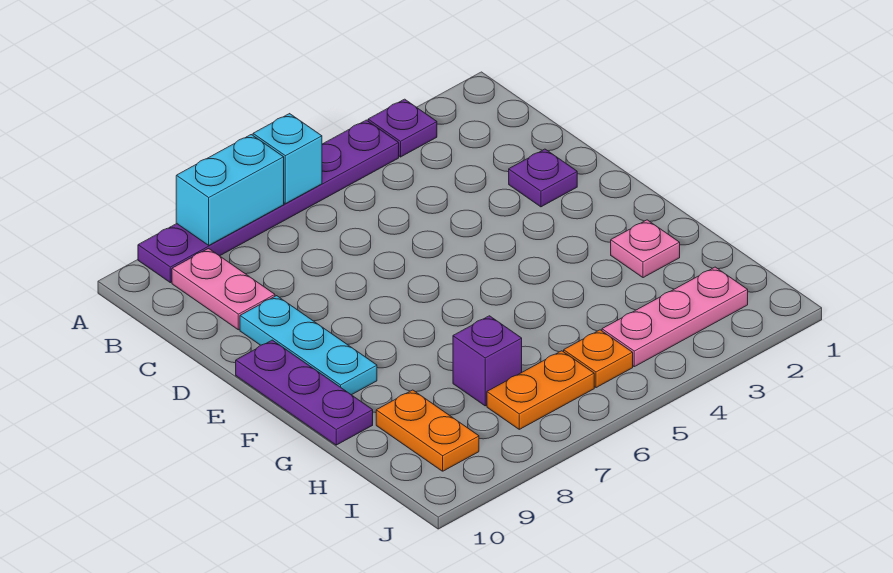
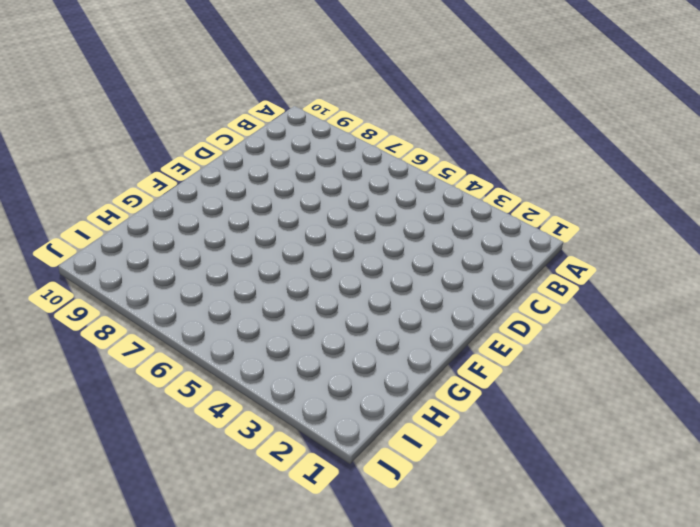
none -> purple plate A3 level 1
none -> purple plate A4:A9 level 1
none -> pink plate B9:C9 level 1

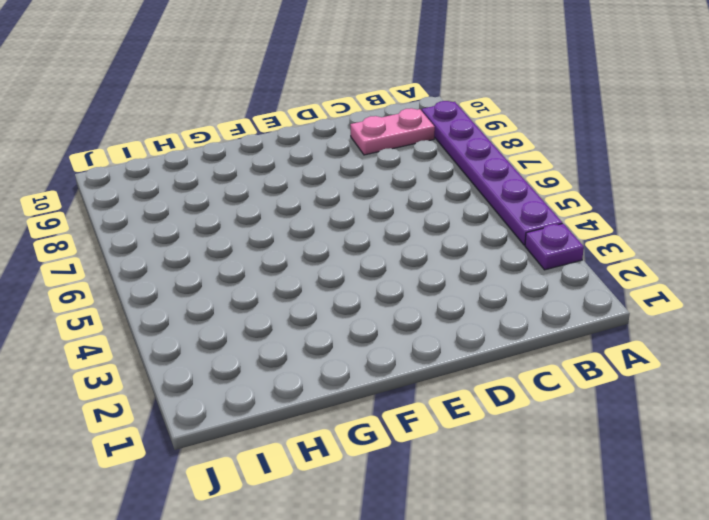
none -> purple plate D2 level 1
none -> cyan plate D9:F9 level 1
none -> purple plate E10:G10 level 1

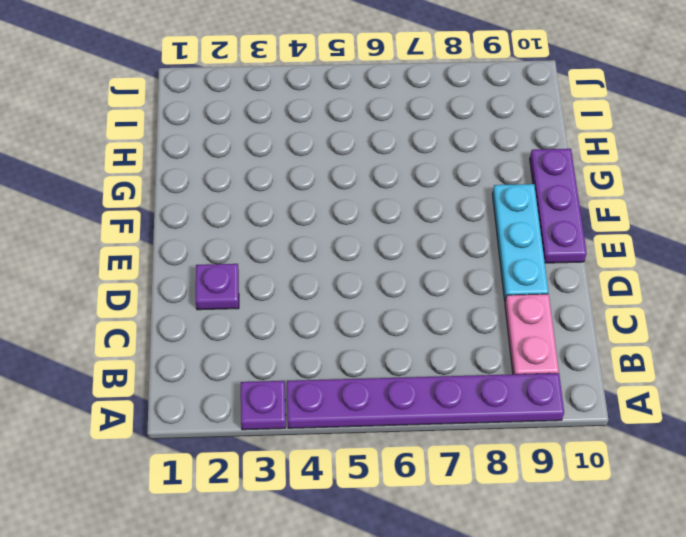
none -> pink plate G2 level 1
none -> purple brick H7 level 1
none -> orange plate H9:I9 level 1

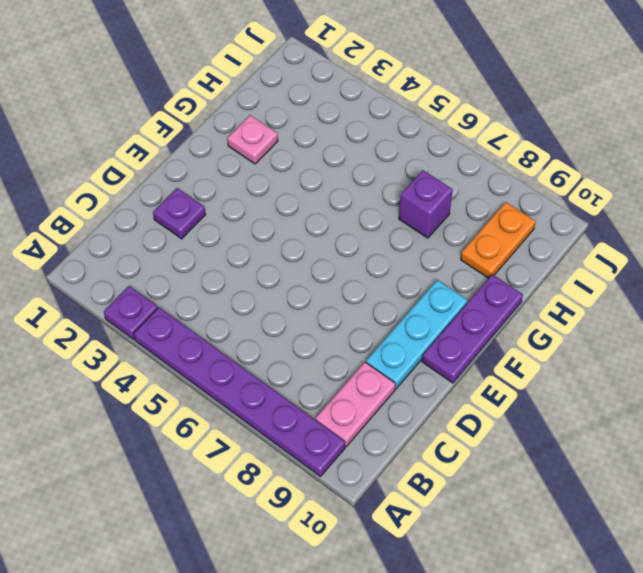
none -> pink plate I2:I4 level 1
none -> orange plate I5 level 1
none -> orange plate I6:I7 level 1

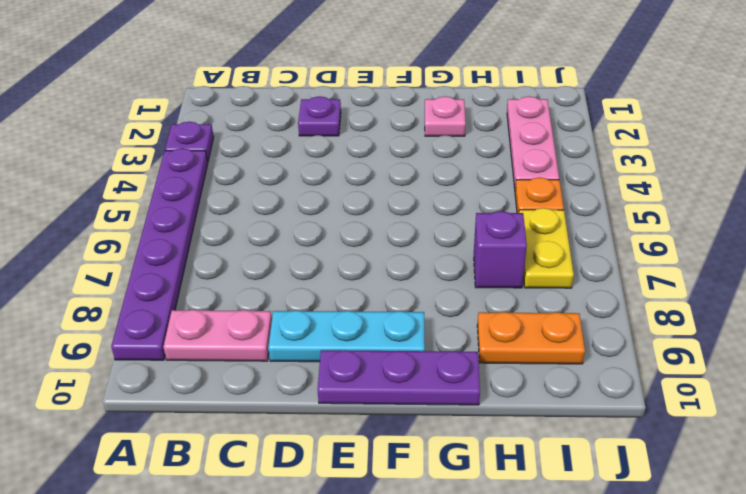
yellow plate I6:I7 level 1 -> orange plate I6:I7 level 1
none -> cyan brick A6 level 2
none -> cyan brick A7:A8 level 2

